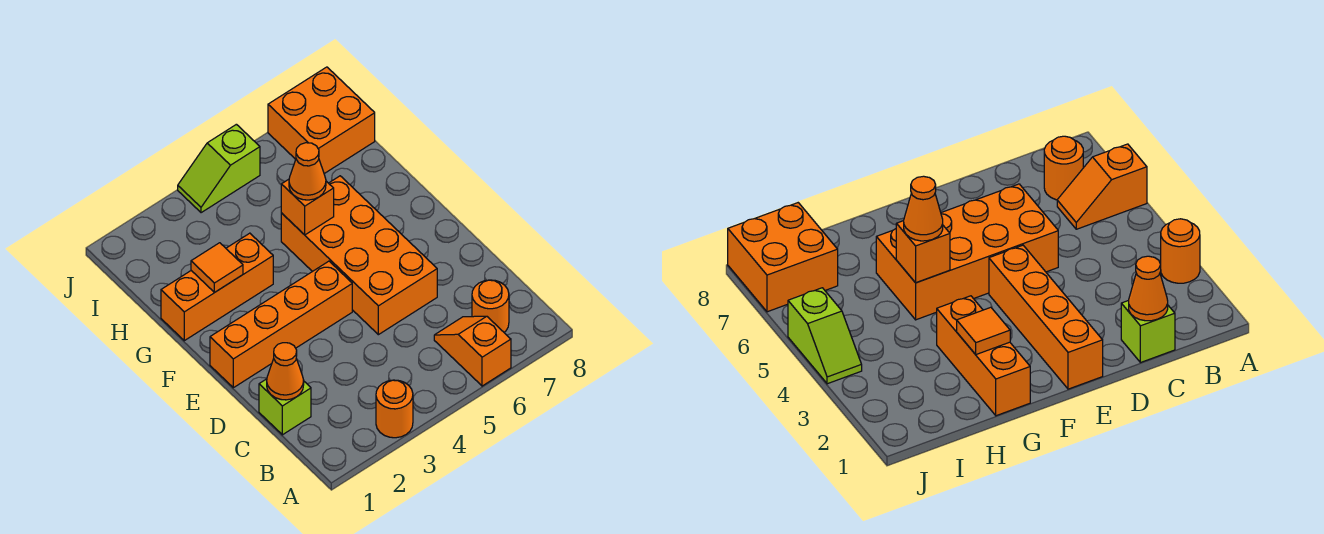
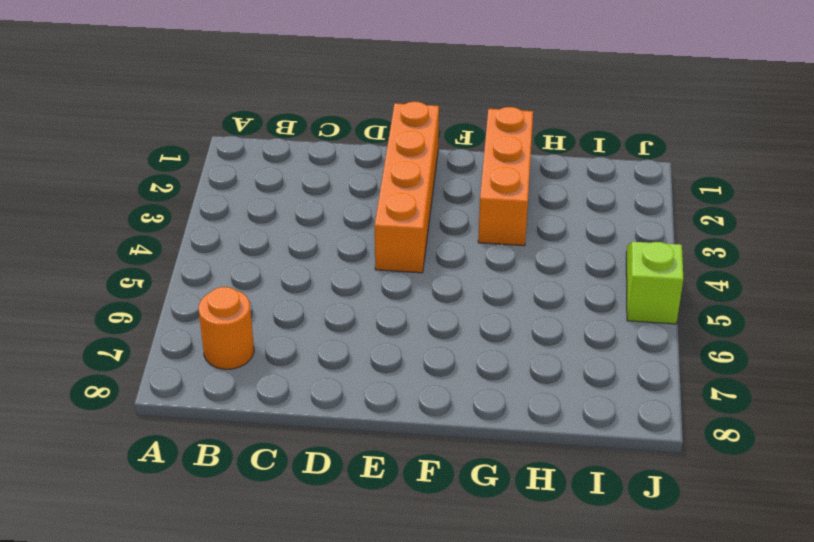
none -> orange round brick A3 level 1
none -> orange slope A6:B6 level 1 top A
none -> lime brick C1 level 1

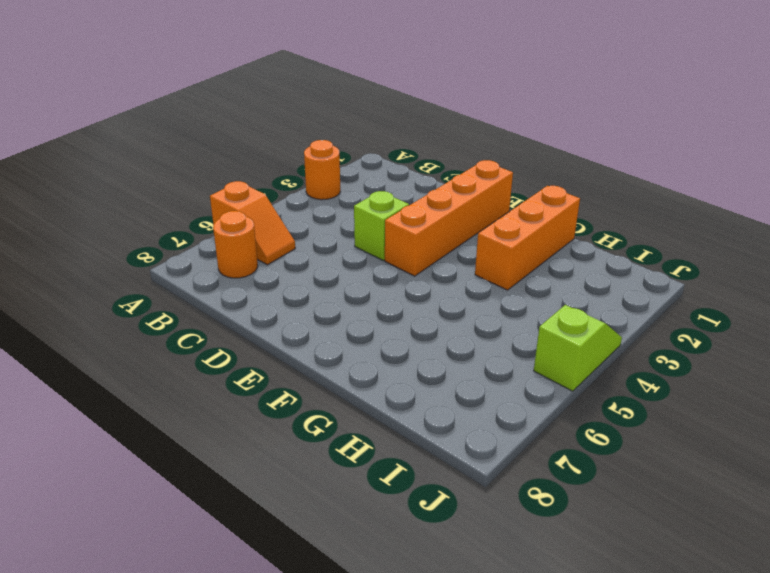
lime brick D4 level 1 -> lime brick C1 level 1
none -> orange brick D5:G6 level 1
none -> orange brick I7:J8 level 1
none -> orange cone C1 level 2

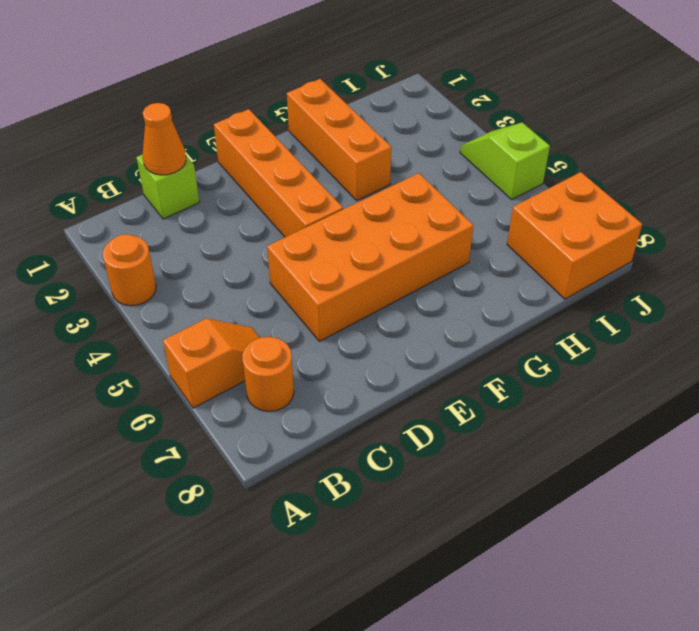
none -> orange tile G2 level 2
none -> orange brick G5 level 2
none -> orange cone G5 level 3

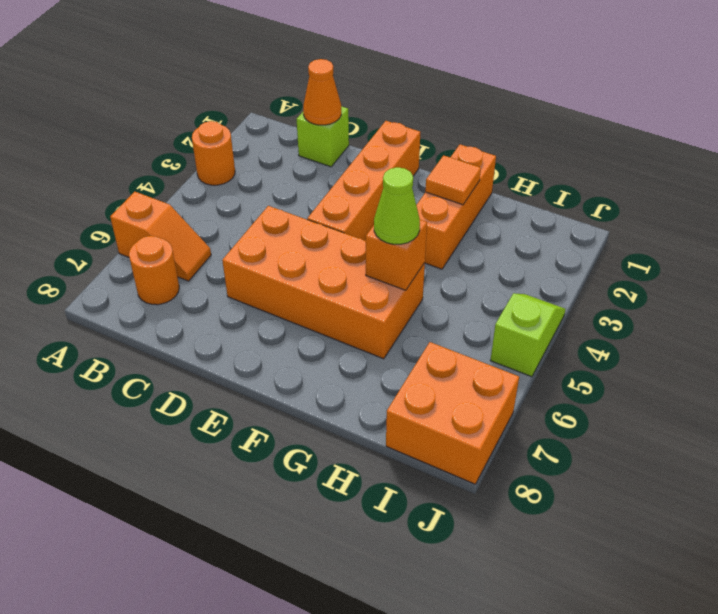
lime cone G5 level 3 -> orange cone G5 level 3

